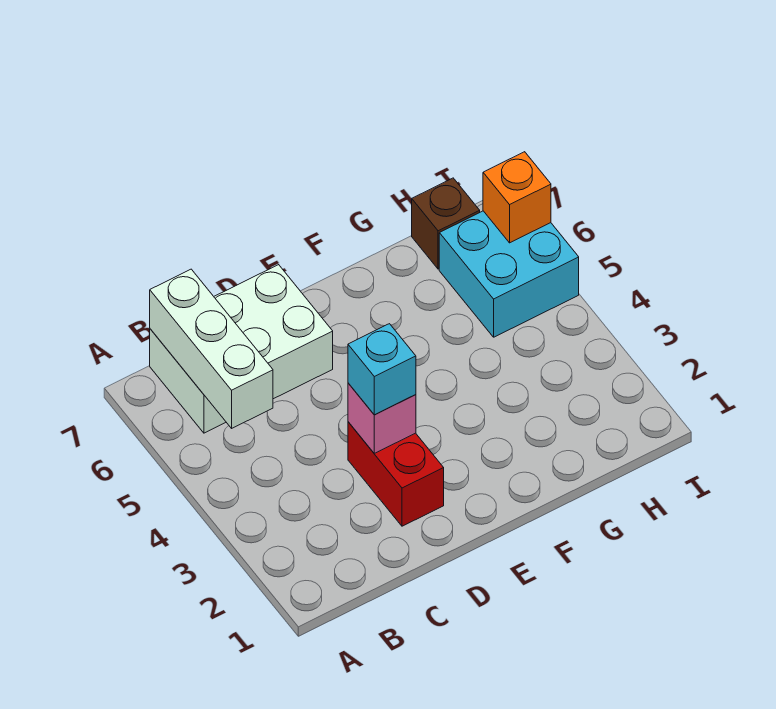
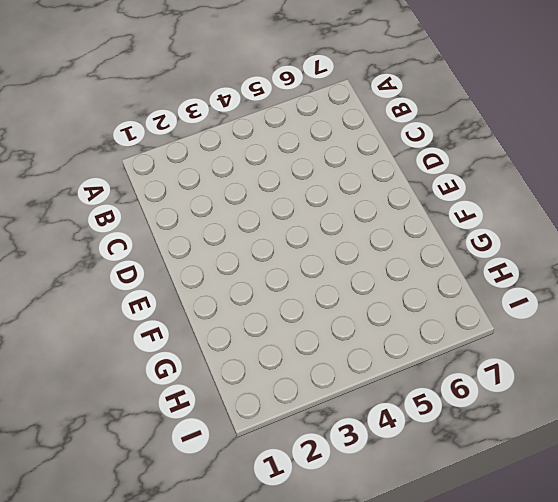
none -> white brick B6:D7 level 1
none -> red brick D2:D3 level 1

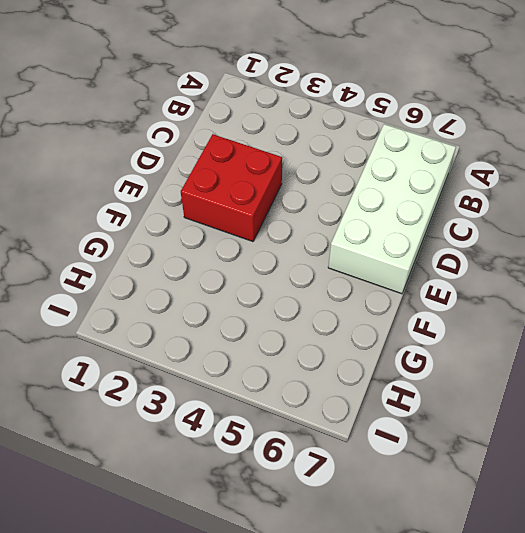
white brick B6:E7 level 1 -> white brick B6:D7 level 1
red brick D2:E3 level 1 -> red brick D2:D3 level 1
none -> cyan brick H5:I6 level 1
none -> brown brick H7 level 1

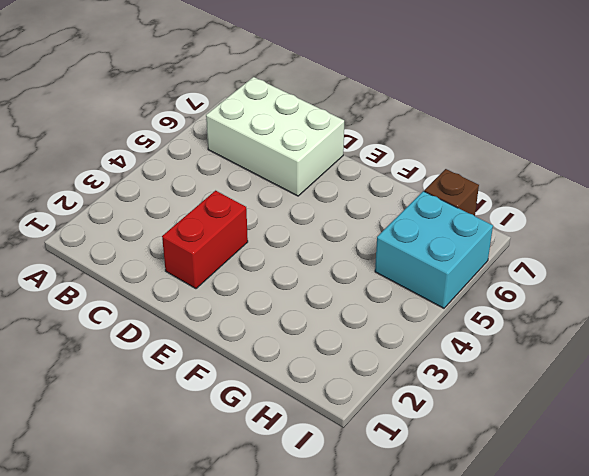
none -> white brick B5:B7 level 2
none -> pink brick D3 level 2

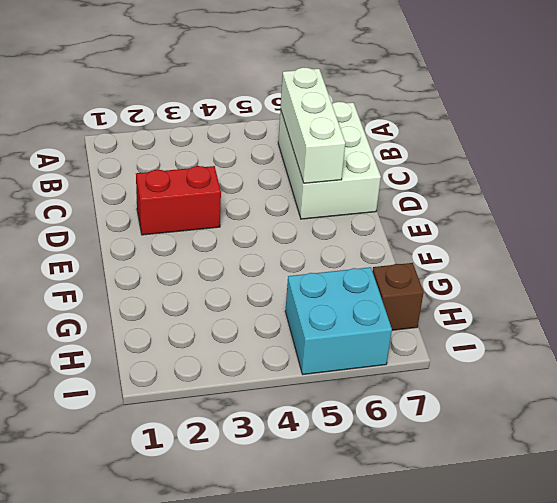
white brick B6:D6 level 2 -> white brick B5:B7 level 2
none -> pink brick D3 level 2
none -> orange brick I6 level 2

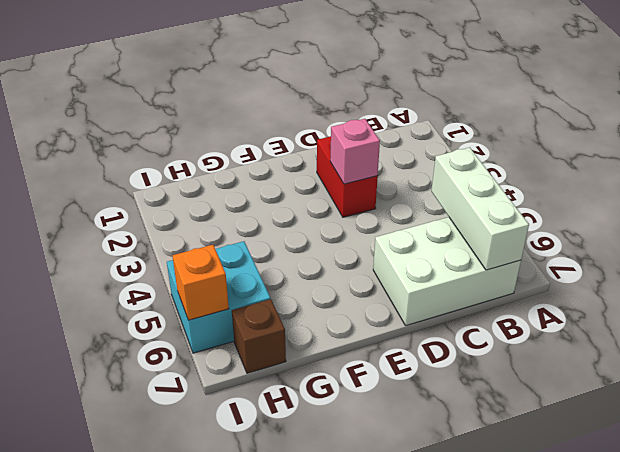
none -> cyan brick D3 level 3

